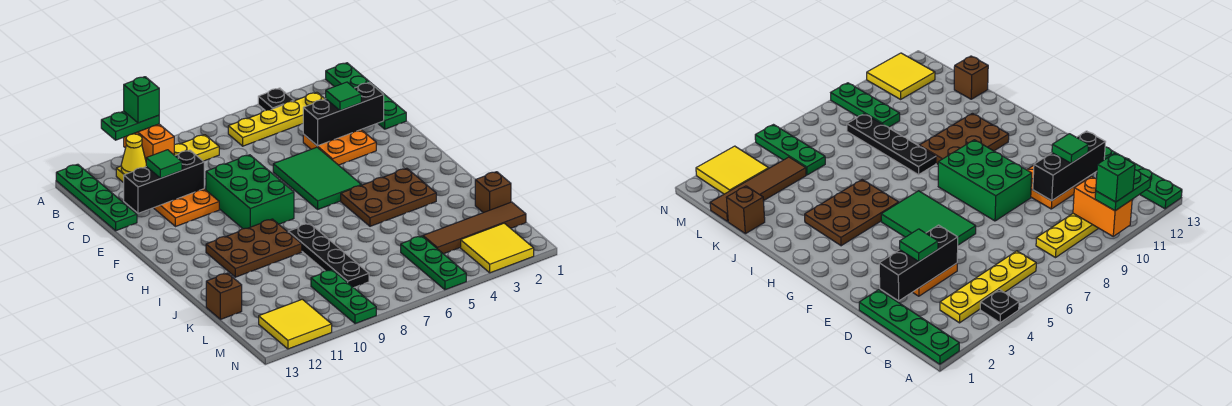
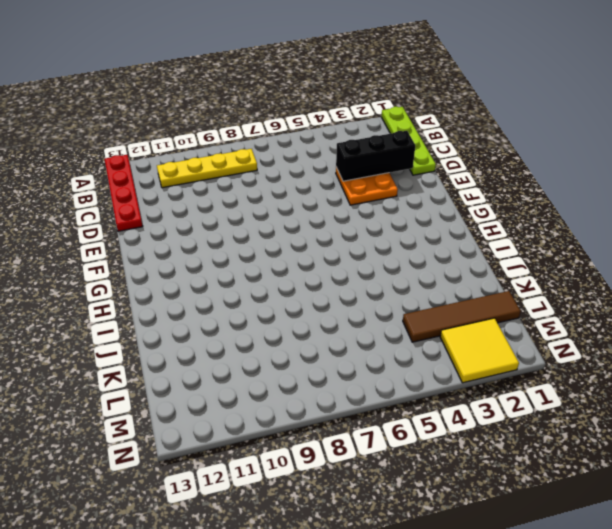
lime plate A1:D1 level 1 -> green plate A1:D1 level 1
red plate A13:D13 level 1 -> green plate A13:D13 level 1
none -> black plate A4 level 1
none -> yellow plate B3:B6 level 1
none -> orange plate D10:E11 level 1

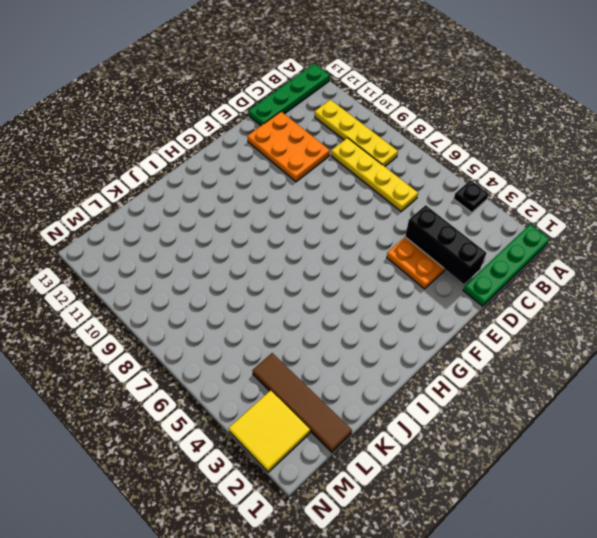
yellow plate C6:C9 level 1 -> yellow plate B3:B6 level 1
orange plate D10:E12 level 1 -> orange plate D10:E11 level 1
none -> green tile E5:G6 level 1
none -> green brick E8:G9 level 1
none -> brown plate H3:I5 level 1

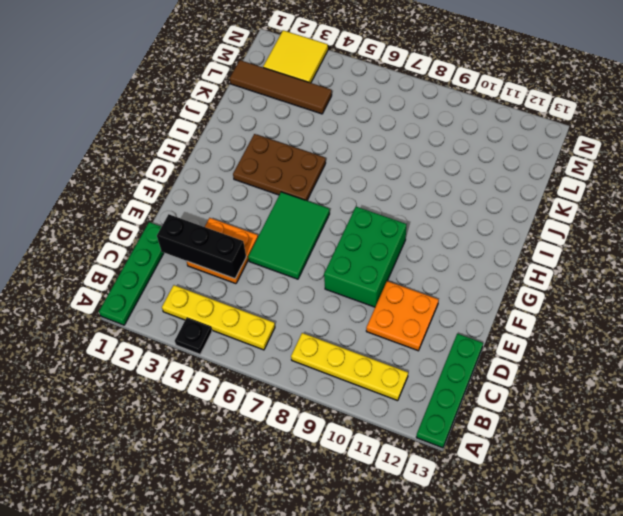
none -> brown plate H9:I11 level 1
none -> black plate I8:L8 level 1
none -> brown brick K1 level 1

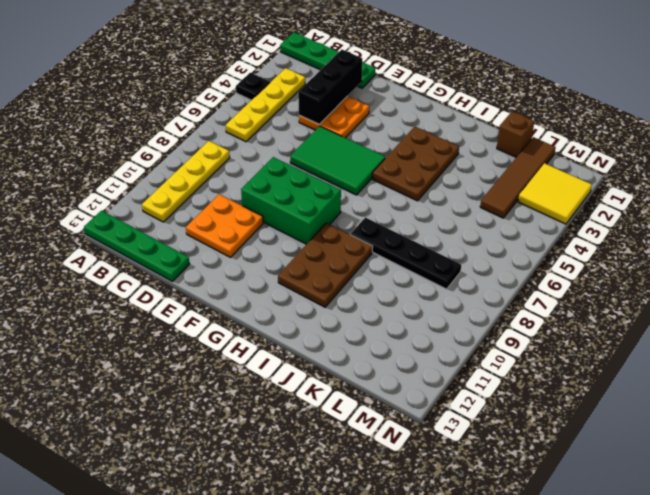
none -> brown brick K13 level 1
none -> green plate L5:N5 level 1
none -> green plate L9:N9 level 1

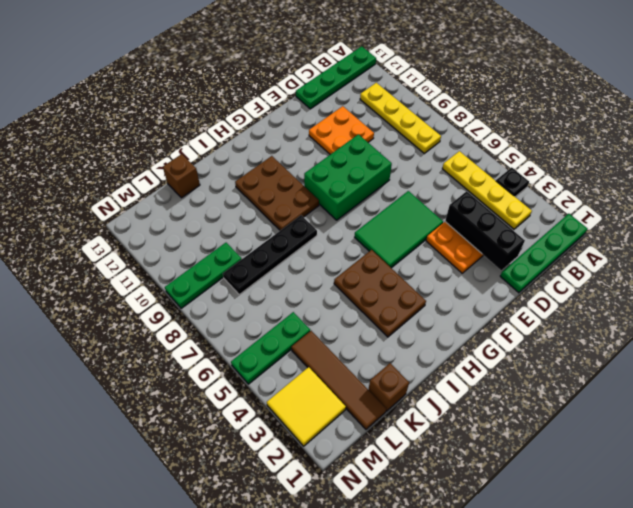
none -> yellow tile M11:N12 level 1
none -> orange brick A10:B10 level 2
none -> yellow cone B11 level 2

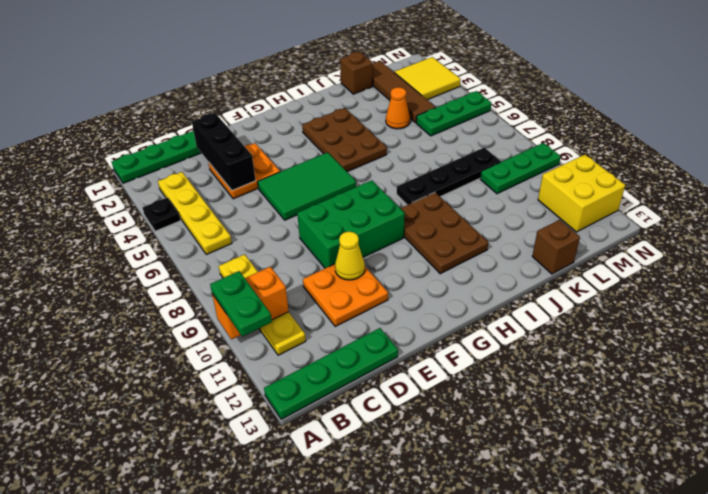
yellow cone E10 level 2 -> yellow cone B11 level 2
orange cone K4 level 1 -> none
yellow brick M11:N12 level 1 -> yellow tile M11:N12 level 1
none -> black brick D10:D12 level 2
none -> green tile D3 level 3
none -> green tile D11 level 3

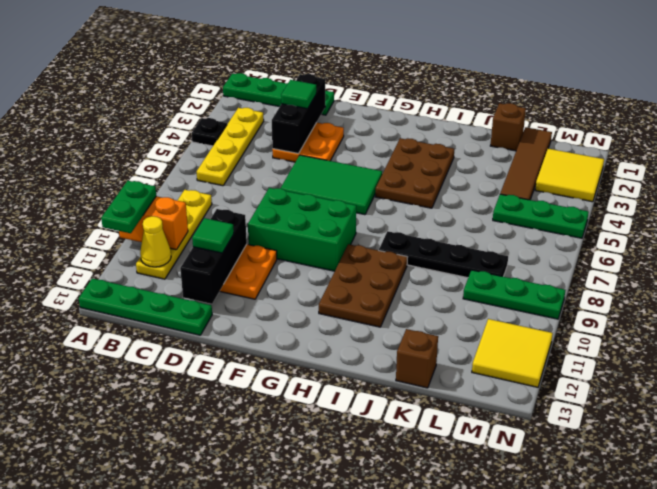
none -> green brick A10 level 4

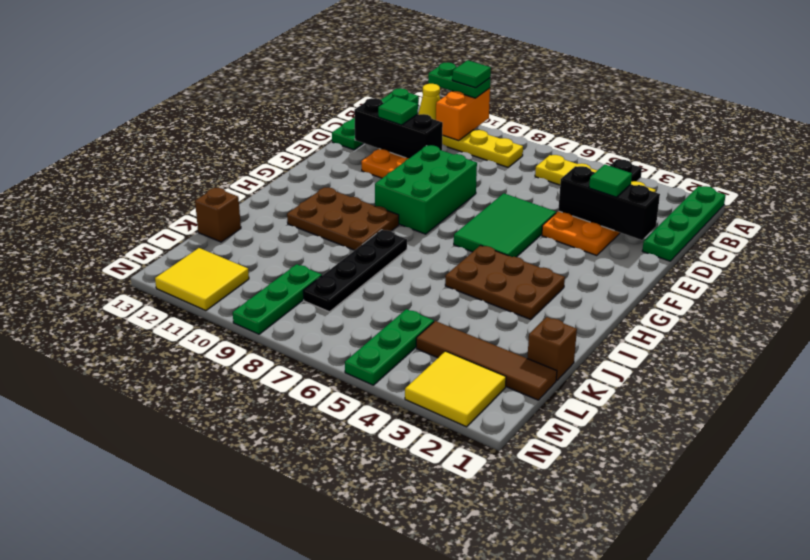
green tile A10 level 4 -> green brick A10 level 4

